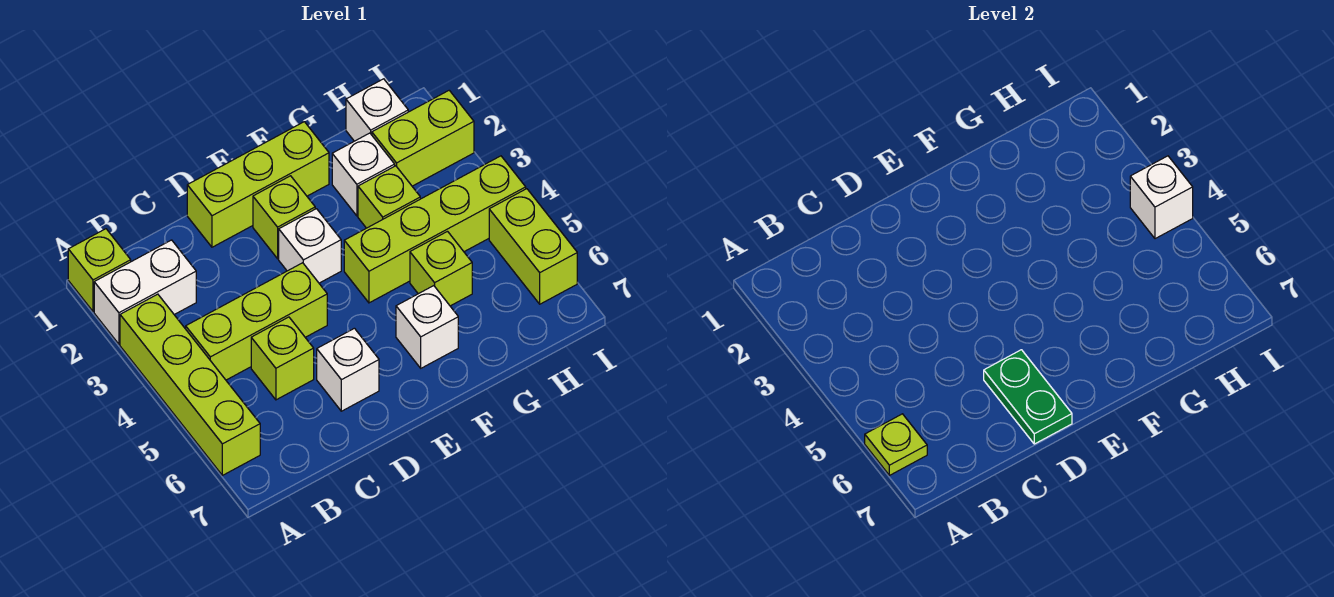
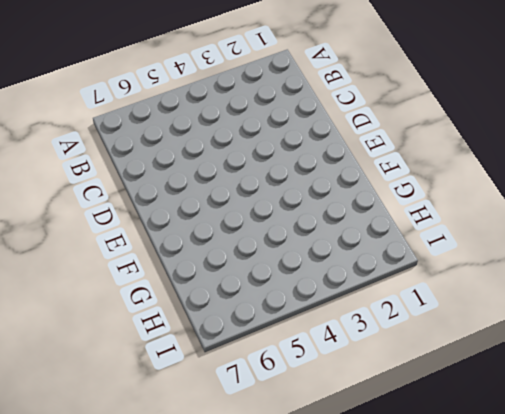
none -> lime brick A1 level 1
none -> white brick A2:B2 level 1
none -> lime brick A3:A6 level 1

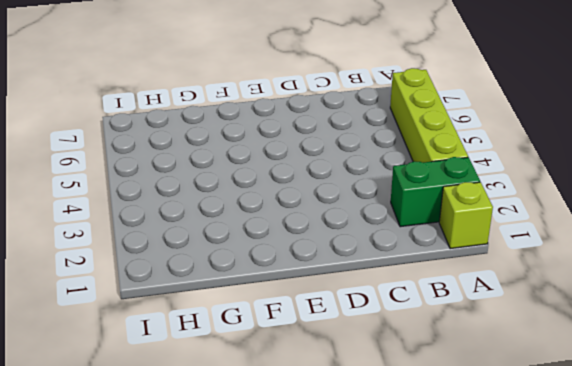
green brick A2:B2 level 1 -> white brick A2:B2 level 1
none -> lime brick B4:D4 level 1
none -> lime brick C5 level 1
none -> lime brick D1:F1 level 1

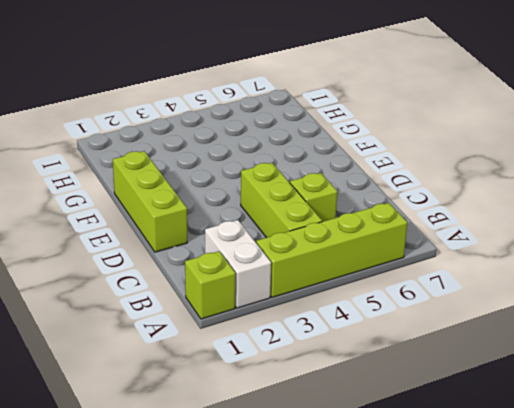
none -> white brick D6 level 1
none -> lime brick E2 level 1
none -> white brick E3 level 1

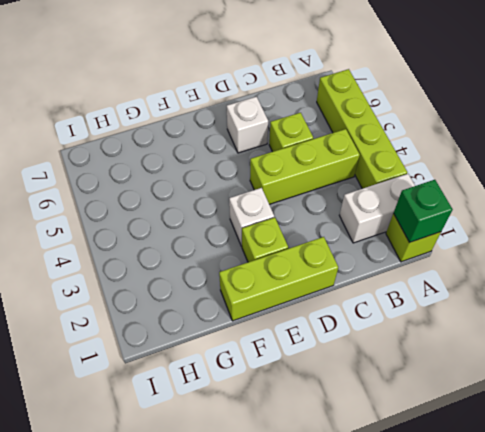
green brick A1 level 2 -> none
none -> lime brick F4:I4 level 1
none -> white brick F6 level 1
none -> white brick G2 level 1

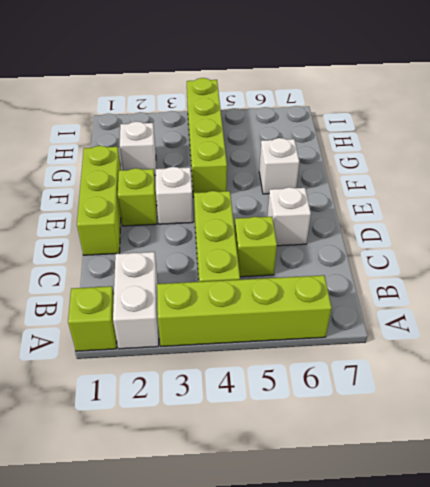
none -> lime brick G3 level 1
none -> lime brick G5 level 1
none -> white brick H1 level 1

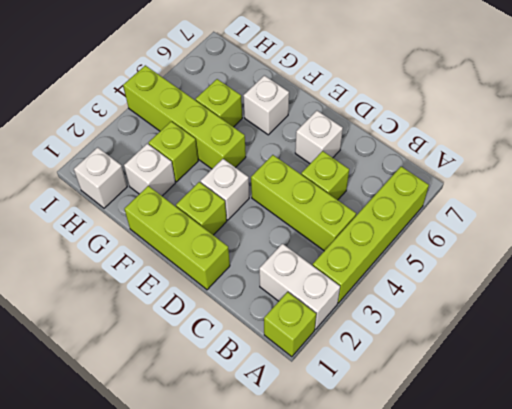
none -> lime brick H2:I2 level 1
none -> lime brick I5:I6 level 1
none -> lime plate A6 level 2

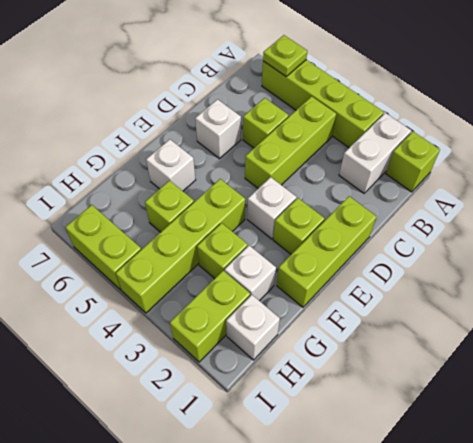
none -> green plate D6:D7 level 2
none -> white brick I4 level 2

